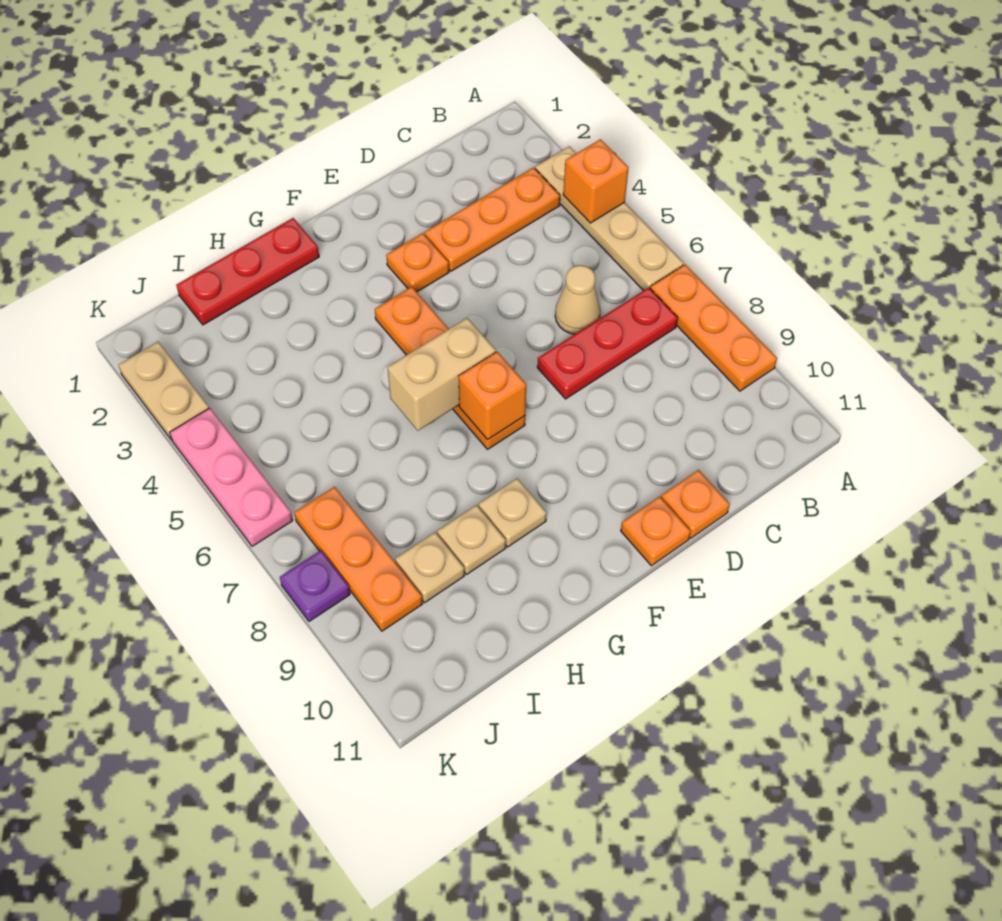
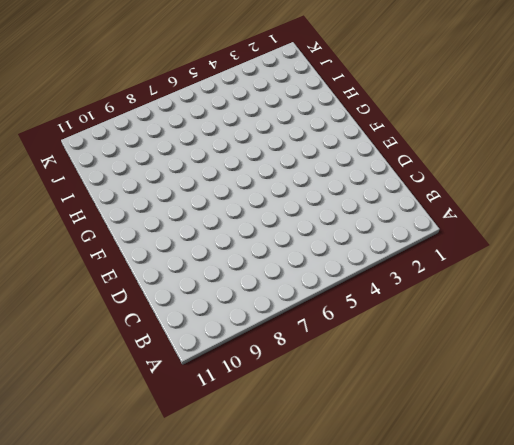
none -> tan plate A3:A6 level 1
none -> orange plate A7:A9 level 1
none -> orange plate B3:D3 level 1

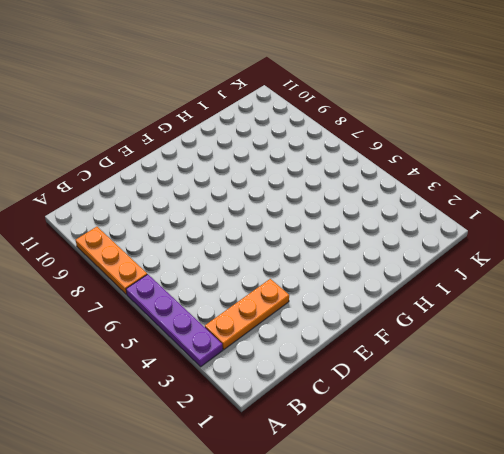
purple plate A3:A6 level 1 -> tan plate A3:A6 level 1
none -> red plate B7:D7 level 1
none -> tan cone C6 level 1
none -> orange plate D11 level 1

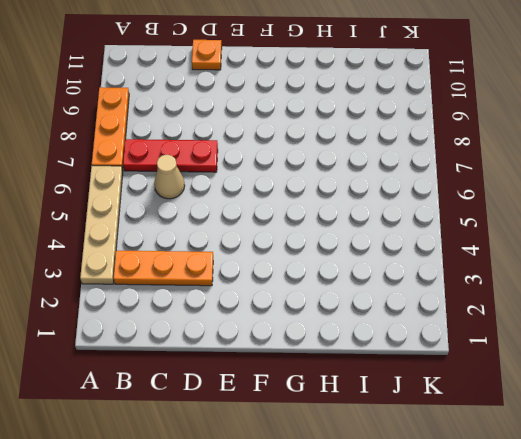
none -> orange plate E3 level 1
none -> orange plate E11 level 1
none -> orange plate F4:F7 level 1

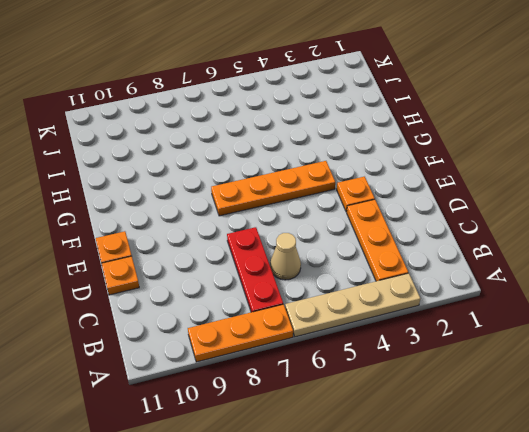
none -> red plate G1:I1 level 1
none -> tan plate G9 level 1
none -> tan plate H9 level 1

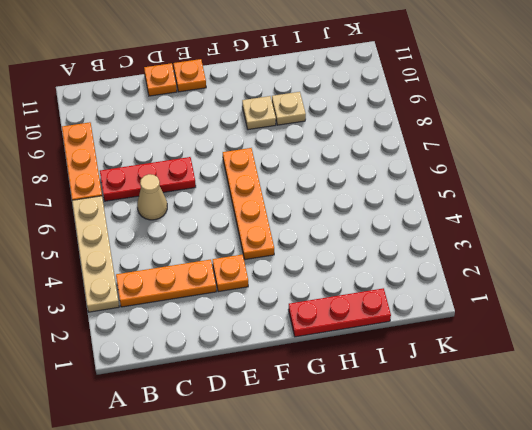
none -> tan plate I9 level 1
none -> orange plate J7:J9 level 1
none -> tan plate K2:K3 level 1

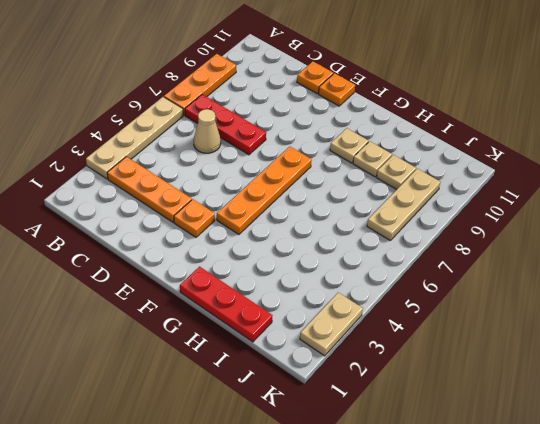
tan plate J7:J9 level 1 -> orange plate J7:J9 level 1
none -> pink plate K4:K6 level 1
none -> purple plate K8 level 1
none -> orange brick A4 level 2

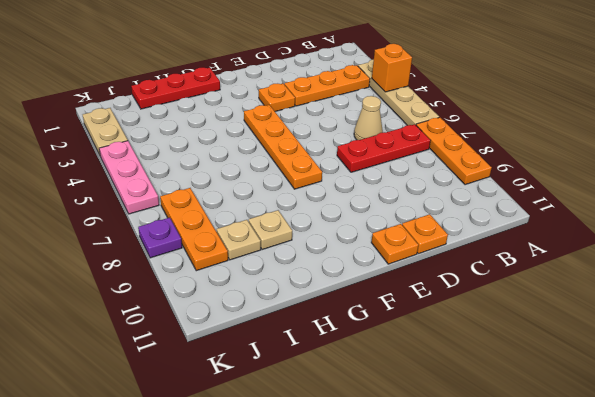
none -> tan plate G9 level 1
none -> tan brick F6:G6 level 2
none -> orange brick F7 level 2

